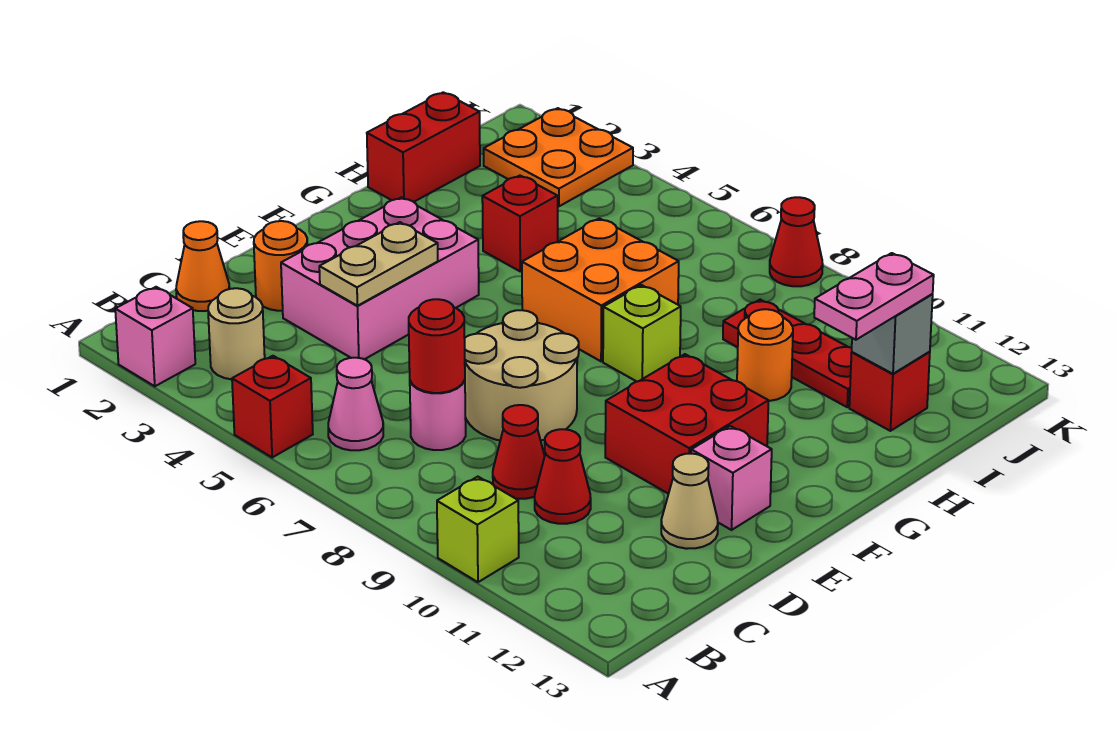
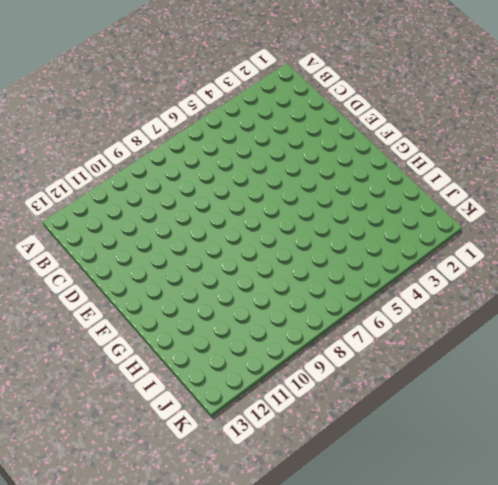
none -> pink brick A2 level 1
none -> red brick A5 level 1
none -> lime brick A10 level 1

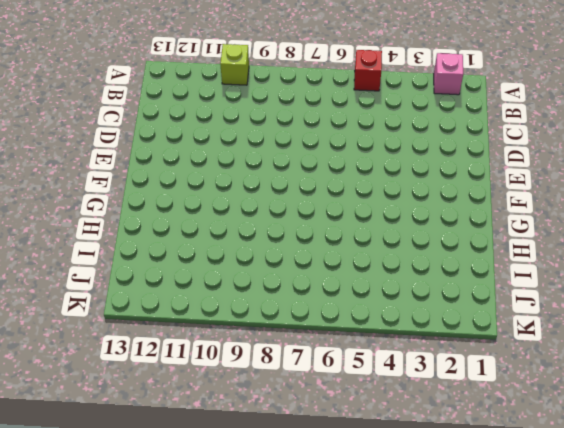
none -> tan round brick B3 level 1
none -> pink cone B6 level 1
none -> orange cone C1 level 1

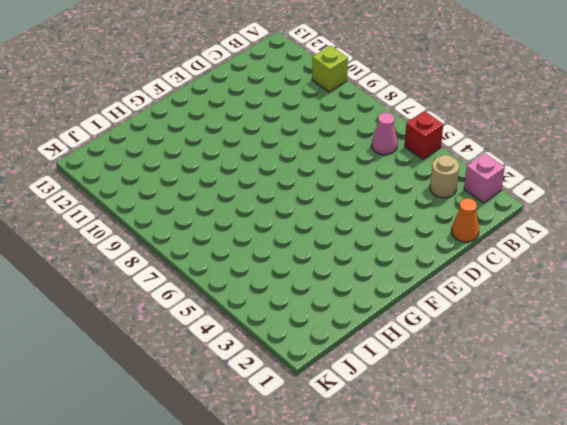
none -> pink round brick C7 level 1
none -> red cone C9 level 1
none -> red cone C10 level 1

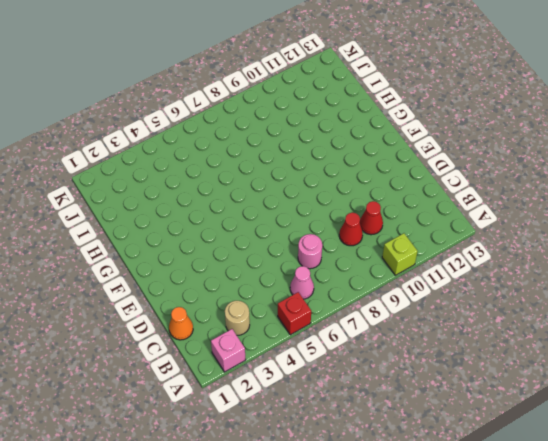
none -> orange round brick D2 level 1
none -> pink brick D3:F4 level 1
none -> tan round brick D7:E8 level 1

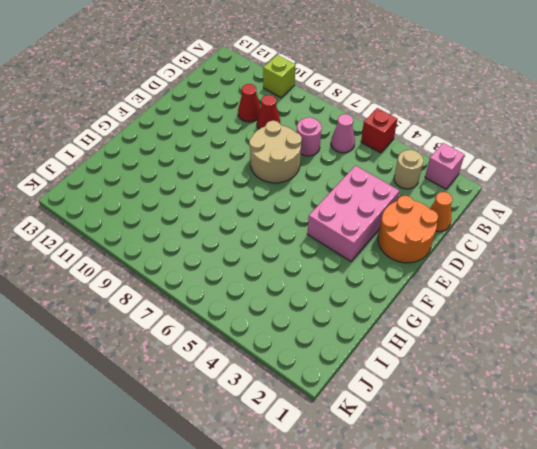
orange round brick D1:E2 level 1 -> orange round brick D2 level 1
none -> tan cone D12 level 1
none -> red brick E10:F11 level 1
none -> pink brick E12 level 1

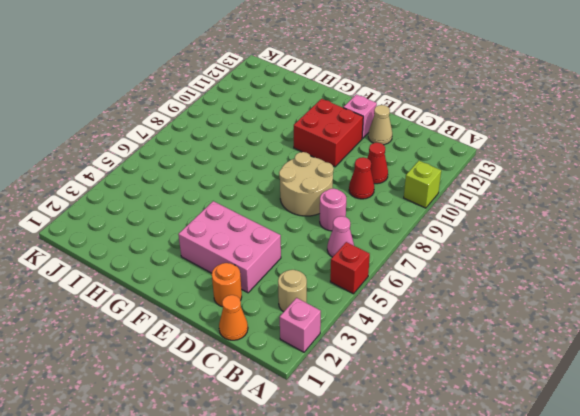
none -> orange brick G6:H7 level 1
none -> lime brick G8 level 1
none -> red brick H1:I1 level 1

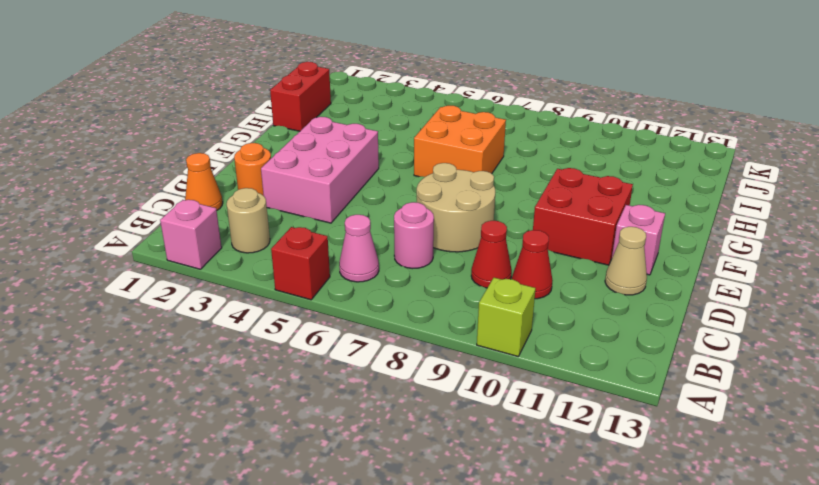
none -> lime brick G8 level 1
none -> red brick H4 level 1
none -> orange round brick H10 level 1

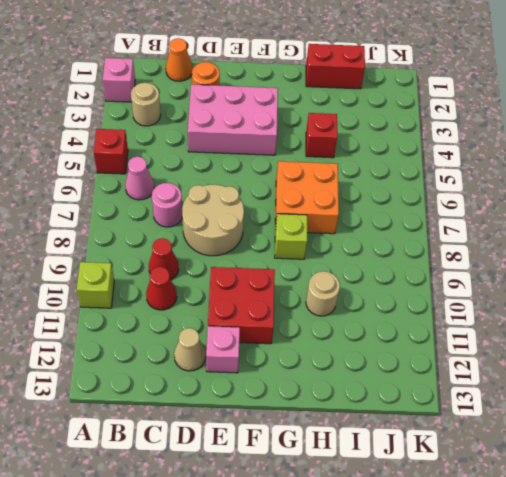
tan round brick H10 level 1 -> orange round brick H10 level 1
none -> red plate I9:I11 level 1
none -> red brick I12 level 1
none -> orange plate J2:K3 level 1

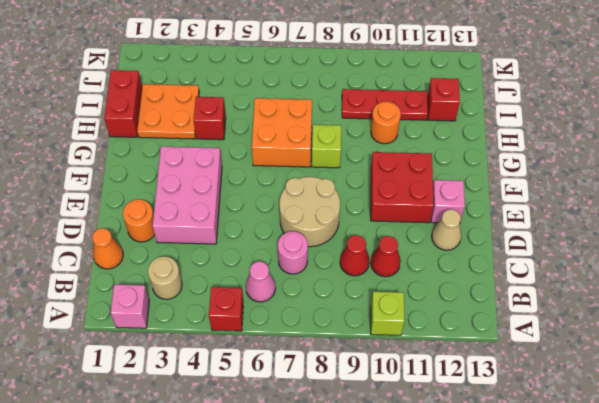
orange plate H2:I3 level 1 -> orange plate J2:K3 level 1
none -> red cone K8 level 1
none -> red round brick C7 level 2
none -> tan plate D4:E4 level 2

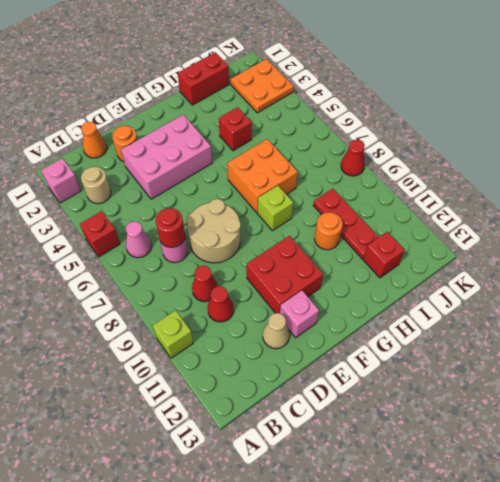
none -> tan plate D4:E4 level 2
none -> grey brick I12 level 2
none -> pink plate H12:I12 level 3

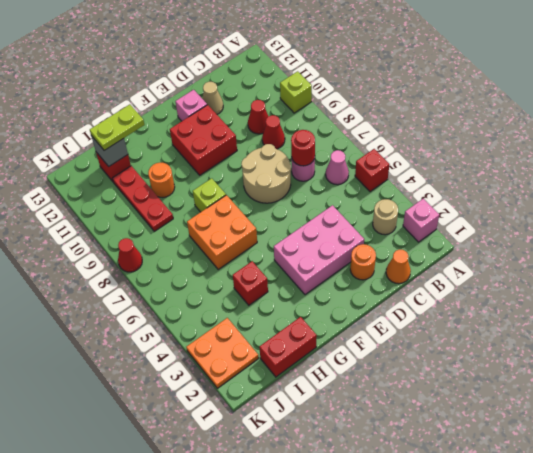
lime plate H12:I12 level 3 -> pink plate H12:I12 level 3
none -> tan plate D4:E4 level 2

